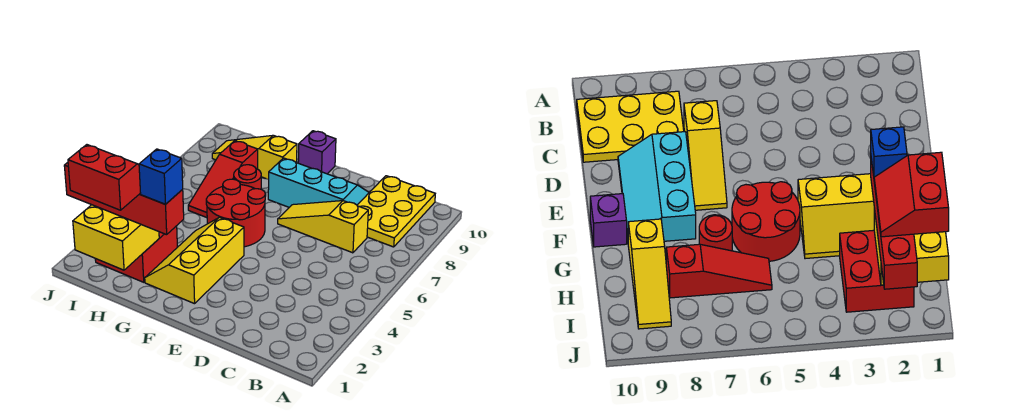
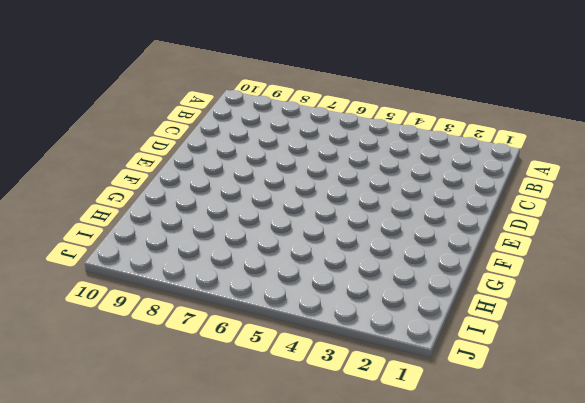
none -> yellow plate B8:C10 level 1
none -> yellow slope C7:E7 level 1 top C
none -> cyan slope D8:F9 level 1 top 8

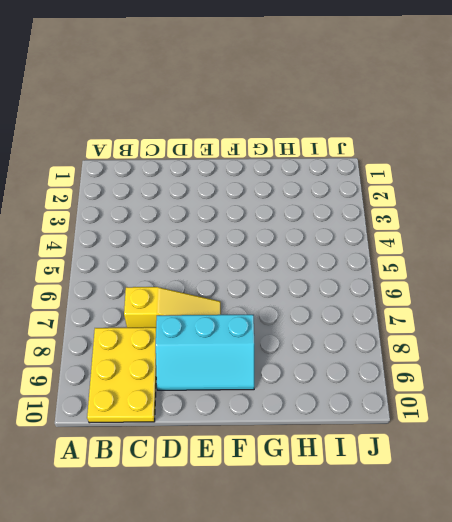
none -> yellow slope F2:G4 level 1 top F
none -> red round brick F5:G6 level 1
none -> purple brick F10 level 1

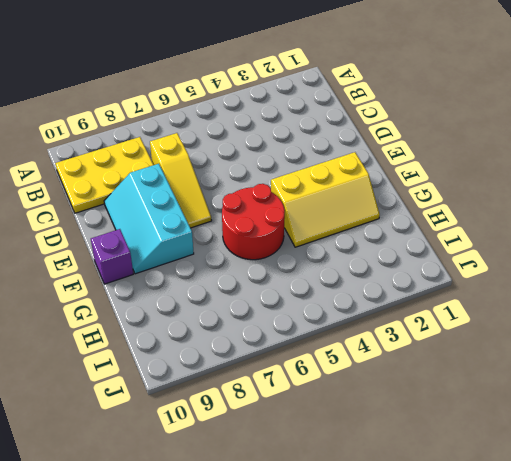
none -> red round brick G7 level 1
none -> yellow slope G9:I9 level 1 top G
none -> red brick H2:I3 level 1

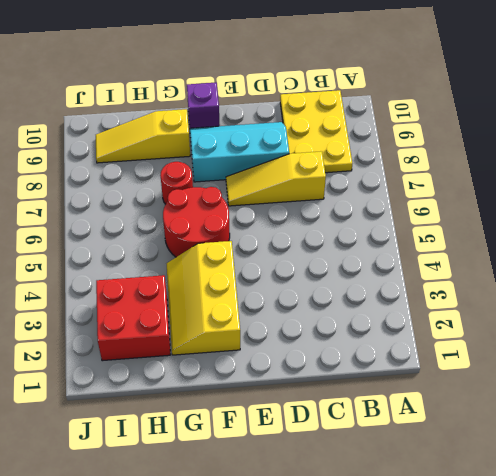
none -> red slope H6:H8 level 1 top 8
none -> yellow brick H1:I2 level 2
none -> red brick G2:J2 level 3

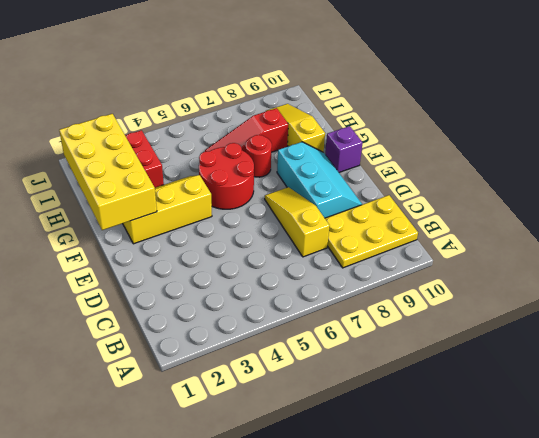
yellow brick F1:I2 level 2 -> yellow brick H1:I2 level 2
none -> red brick G2:J2 level 3
none -> blue brick G2 level 4
none -> red slope H1:I2 level 4 top 1

